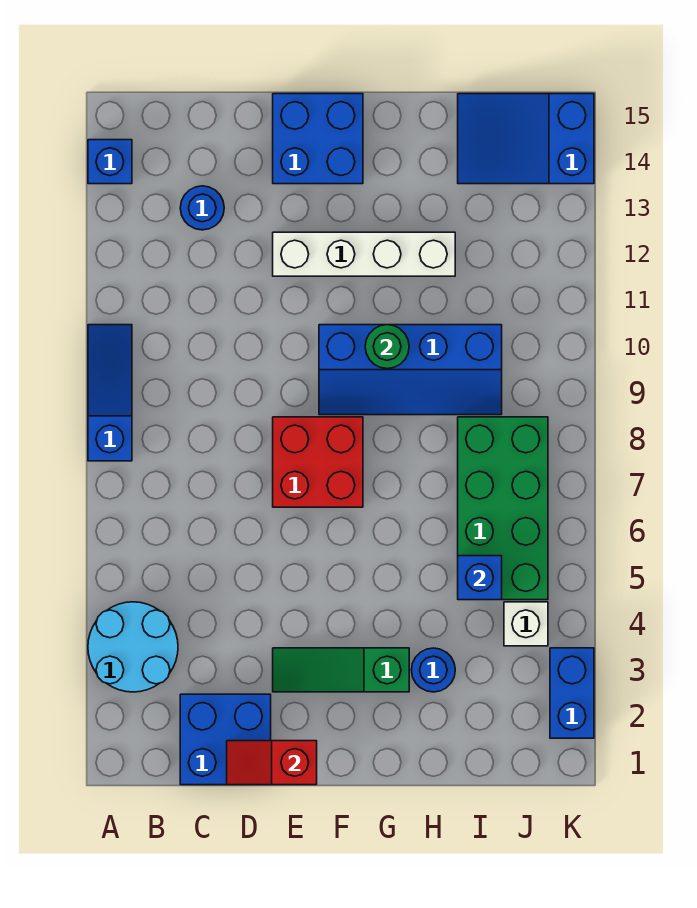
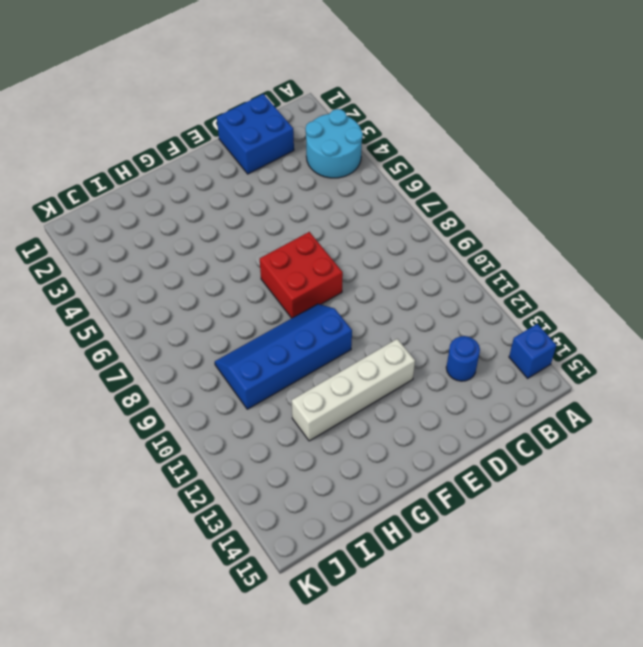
none -> blue slope A8:A10 level 1 top 8
none -> green slope E3:G3 level 1 top G
none -> blue brick E14:F15 level 1

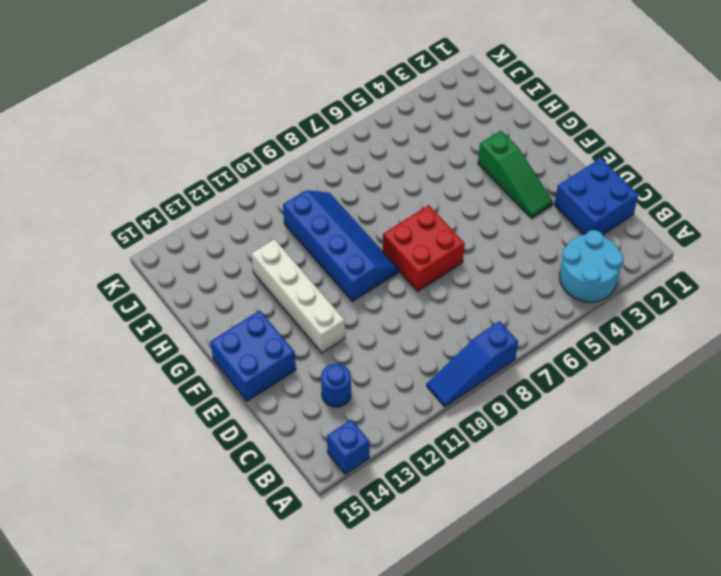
none -> blue round brick H3 level 1
none -> green brick I5:J8 level 1
none -> blue slope I14:K15 level 1 top K

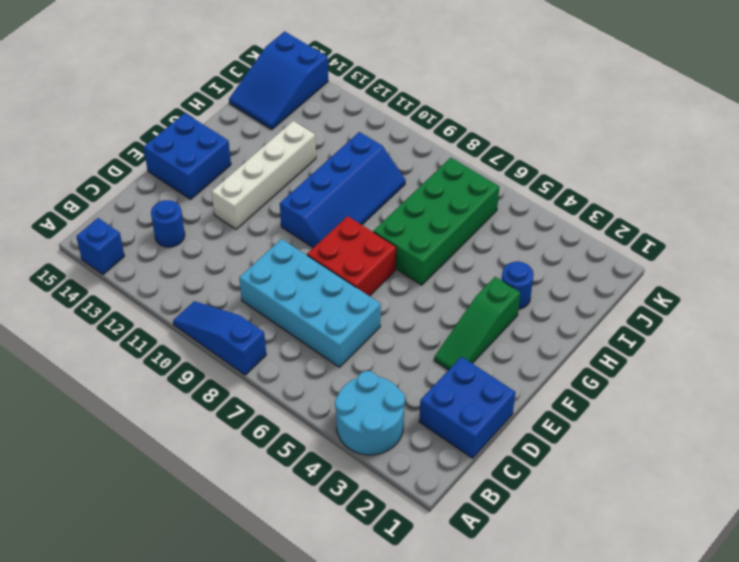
cyan brick C6:D9 level 1 -> none
green brick G6:J7 level 1 -> green brick I5:J8 level 1
none -> white brick J4 level 1
none -> blue brick K2:K3 level 1
none -> red slope D1:E1 level 2 top E

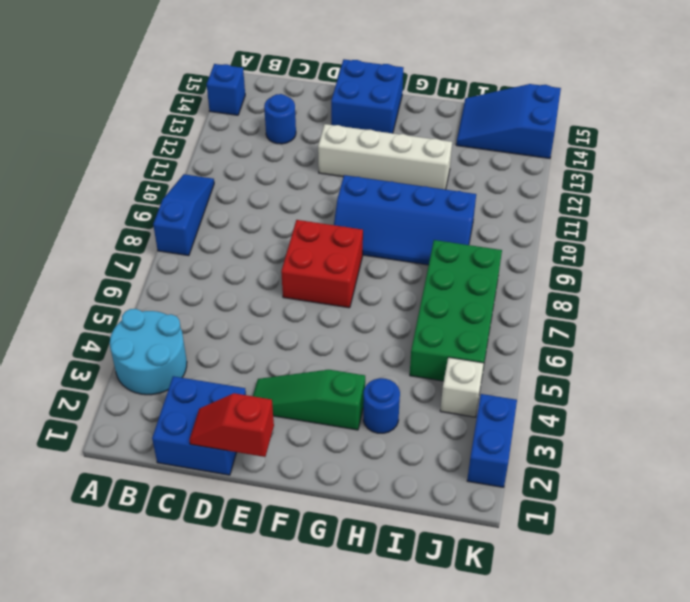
none -> green round brick G10 level 2
none -> blue brick I5 level 2

